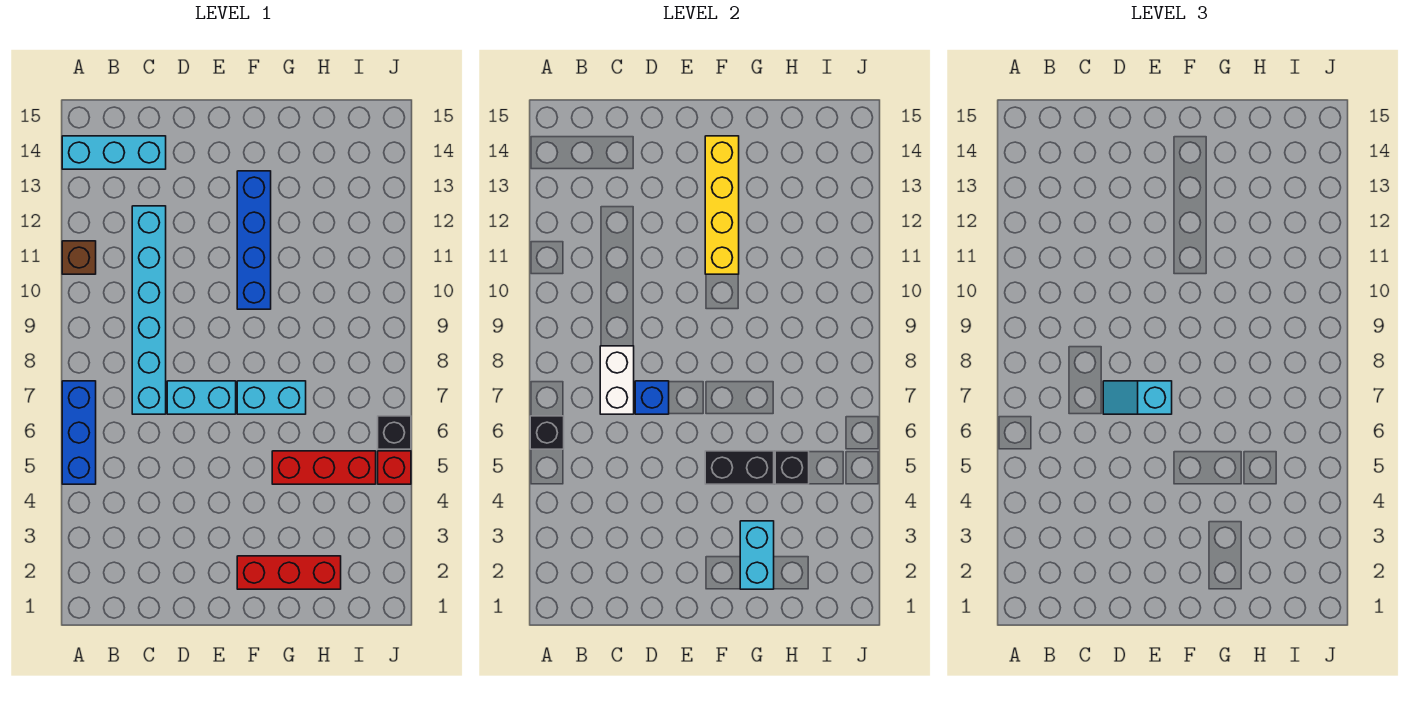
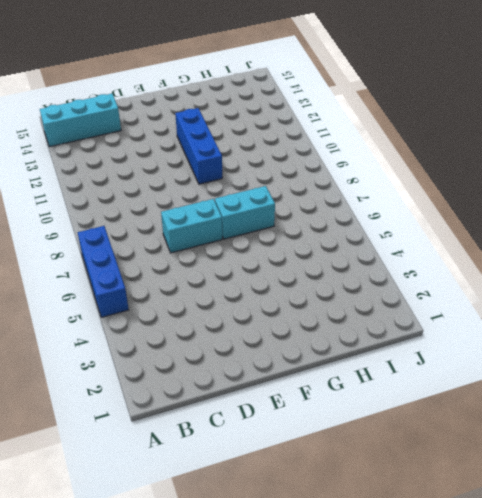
blue brick F10:F12 level 1 -> blue brick F10:F13 level 1
none -> brown brick A11 level 1
none -> cyan brick C7:C12 level 1
none -> red brick F2:H2 level 1

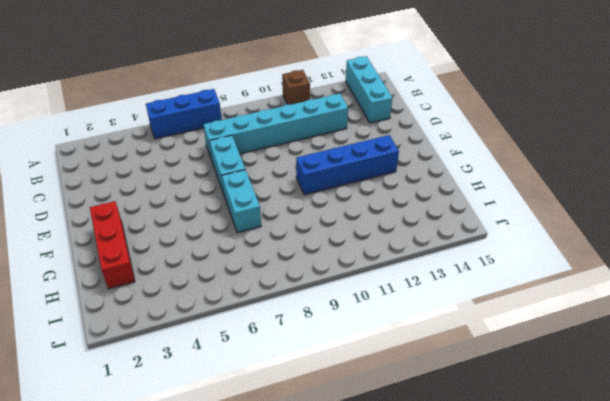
none -> red brick G5:I5 level 1
none -> red brick J5 level 1
none -> black brick J6 level 1

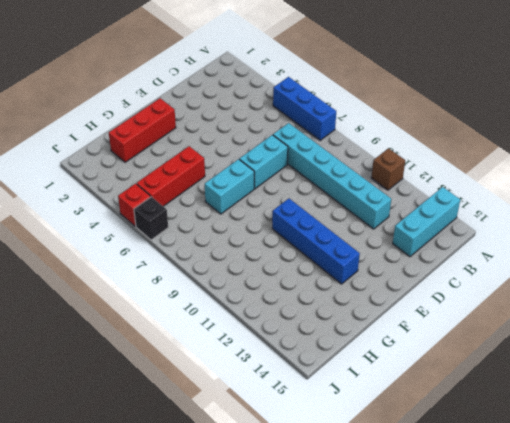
none -> black brick A6 level 2
none -> white brick C7:C8 level 2
none -> blue brick D7 level 2

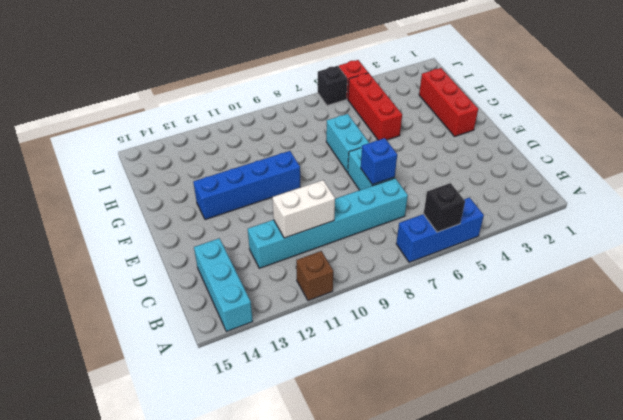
white brick C10:C11 level 2 -> white brick C7:C8 level 2
none -> black brick F5:G5 level 2
none -> yellow brick F11:F14 level 2
none -> cyan brick G2:G3 level 2

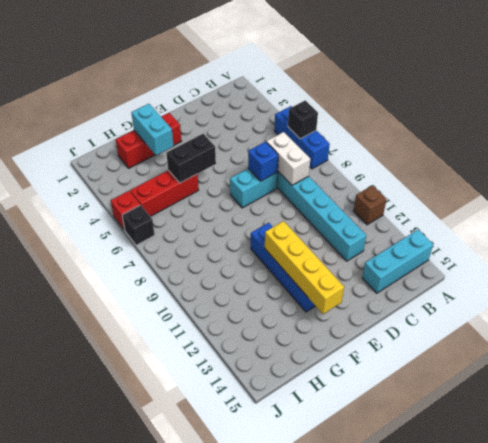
none -> cyan brick F7:G7 level 1
none -> black brick H5 level 2
none -> cyan slope D7:E7 level 3 top E

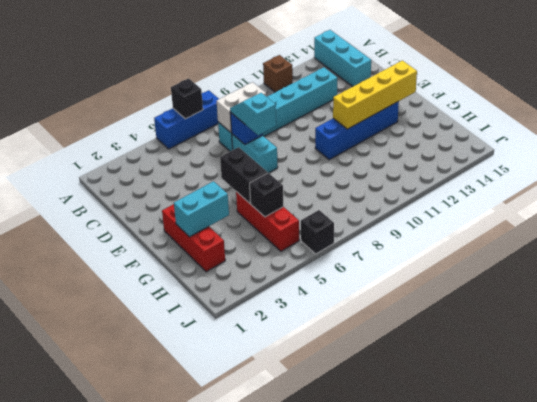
none -> cyan brick F7:G7 level 1
none -> red brick J5 level 1

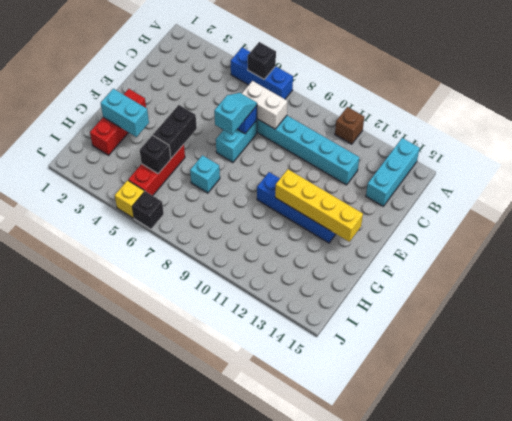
cyan brick G7 level 1 -> cyan brick F7:G7 level 1
yellow brick J5 level 1 -> red brick J5 level 1

